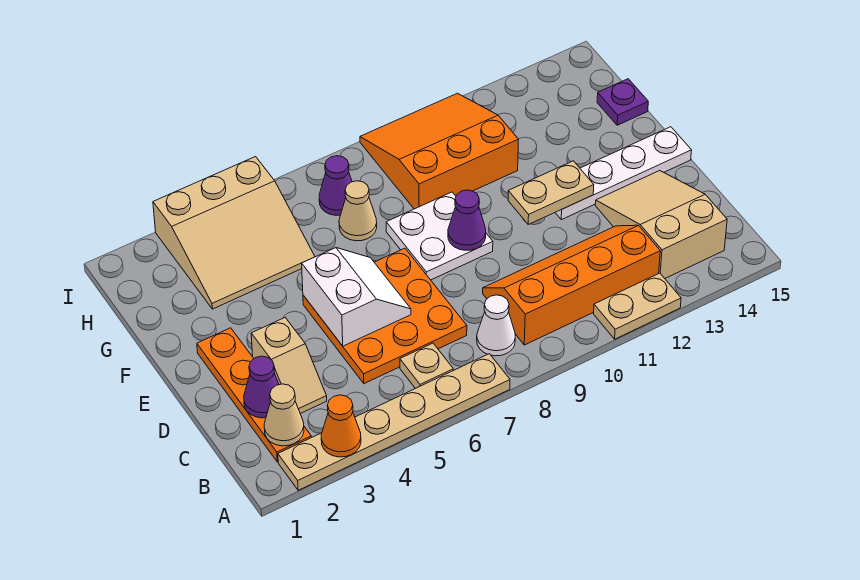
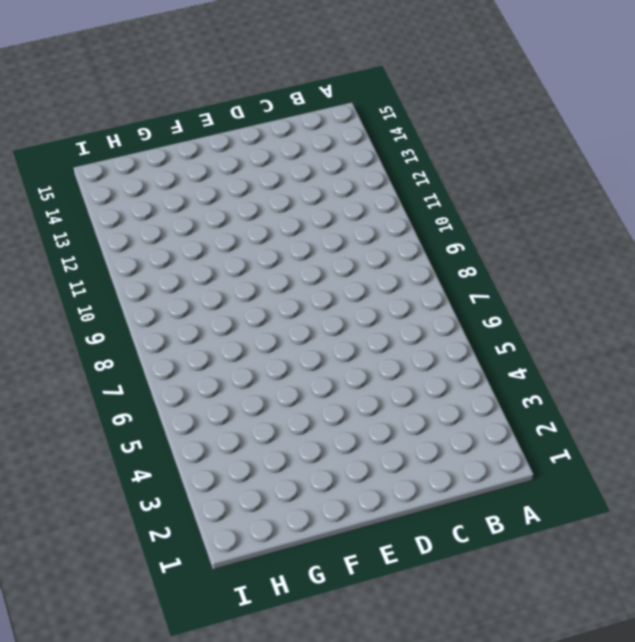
none -> tan plate A2:A7 level 1
none -> tan plate A11:A12 level 1
none -> orange plate B2:E2 level 1

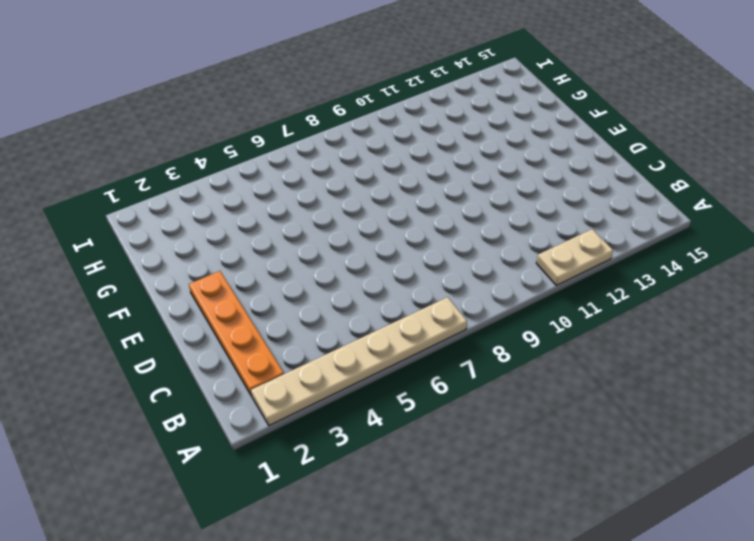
none -> tan plate B6 level 1
none -> white cone B8 level 1
none -> orange slope B9:C12 level 1 top B

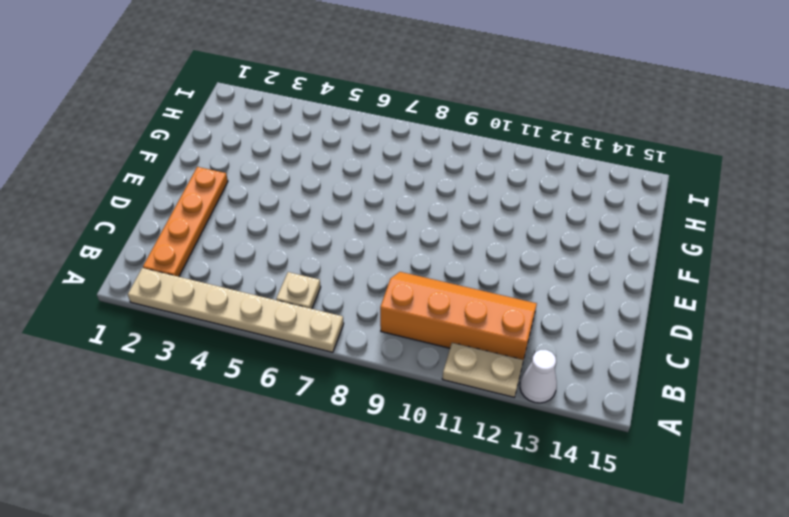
white cone A13 level 1 -> white cone B8 level 1
none -> tan slope B13:D14 level 1 top B
none -> tan slope C3:D3 level 1 top D
none -> orange plate C5:E7 level 1

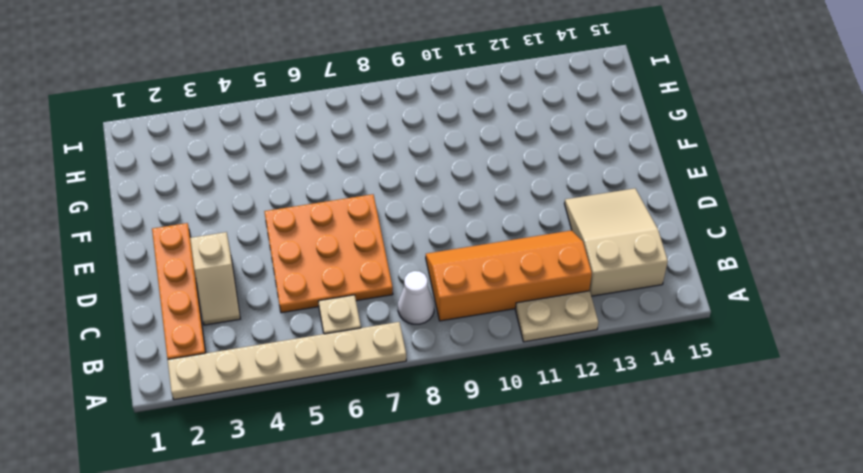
none -> white plate E8:F9 level 1
none -> white plate E12:E15 level 1
none -> tan slope G3:I5 level 1 top I

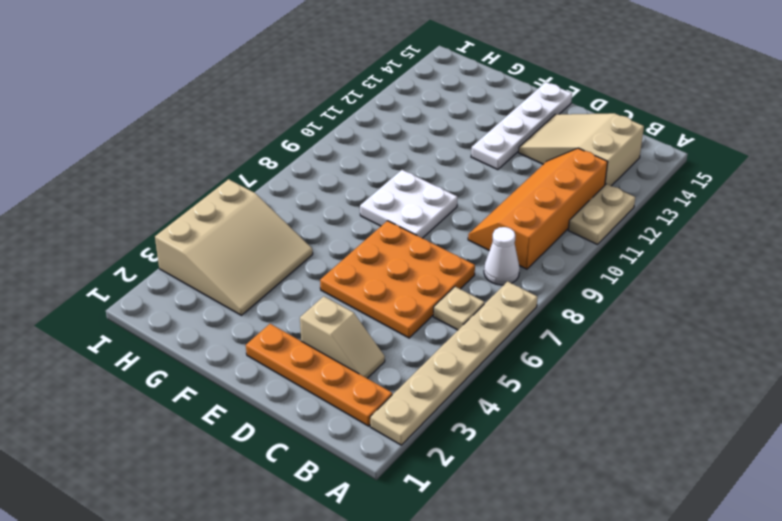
none -> tan cone G7 level 1
none -> orange slope G9:I11 level 1 top G
none -> purple plate G15 level 1

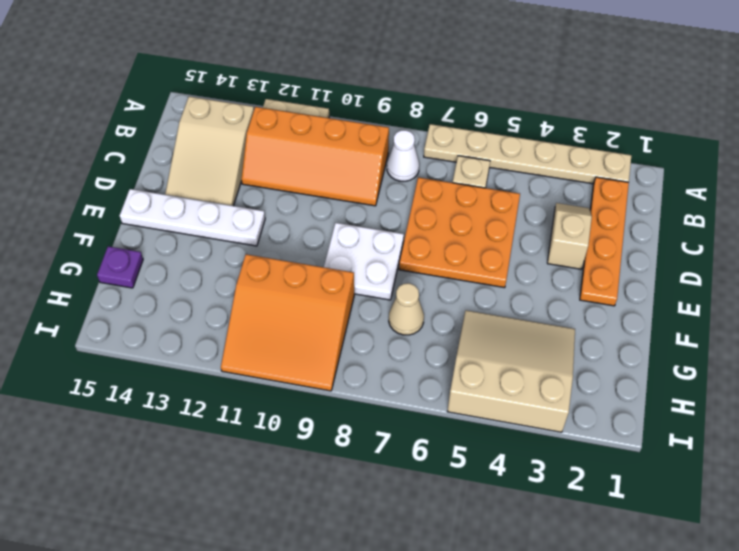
none -> purple cone H7 level 1
none -> orange cone A3 level 2
none -> tan cone B2 level 2

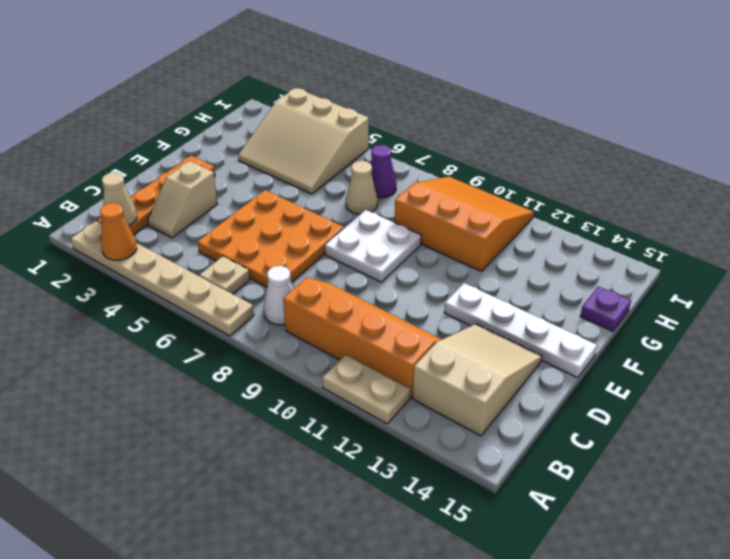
none -> purple cone C2 level 2
none -> white slope D5:E6 level 2 top 5
none -> purple cone E9 level 2

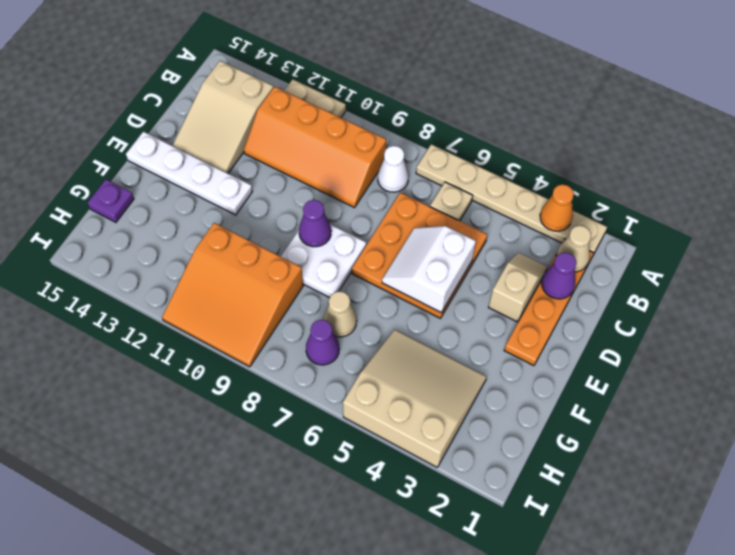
none -> tan plate E11:E12 level 2

